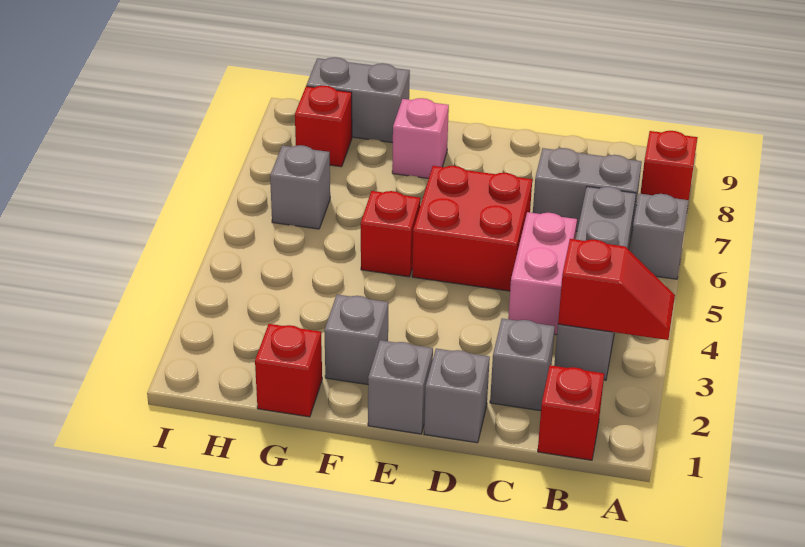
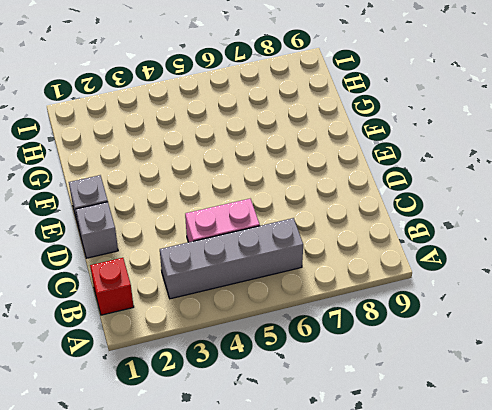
none -> grey brick A6 level 1
none -> red brick A8 level 1
none -> grey brick B7:C7 level 1

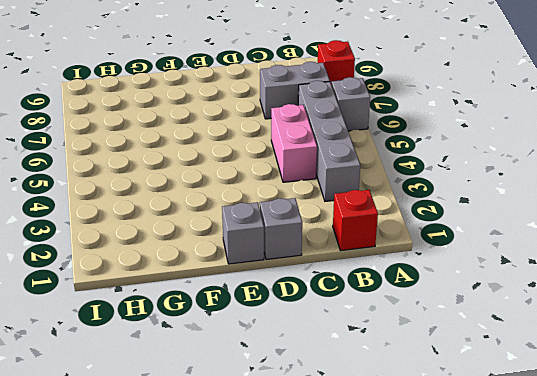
none -> grey brick C2 level 1
none -> red brick D5:E6 level 1
none -> grey brick F2 level 1

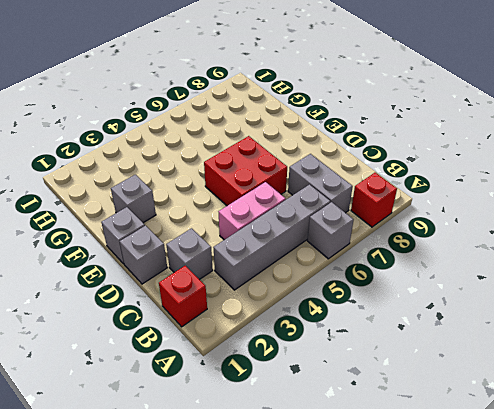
none -> red brick F5 level 1
none -> pink brick F8 level 1
none -> red brick G1 level 1

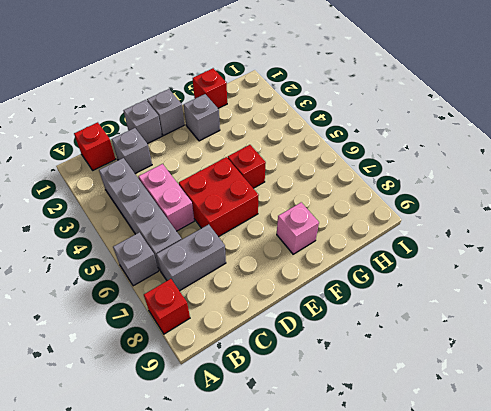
none -> grey brick G9:H9 level 1
none -> grey brick H6 level 1
none -> red brick H8 level 1

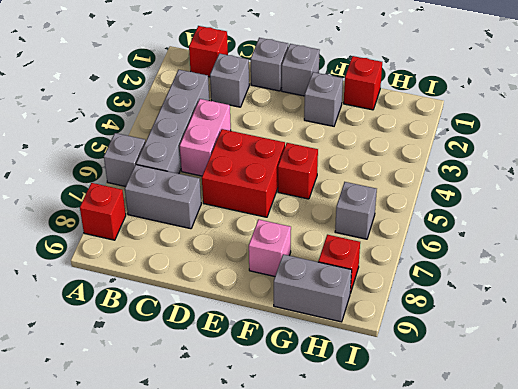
none -> red slope A3:B3 level 2 top B

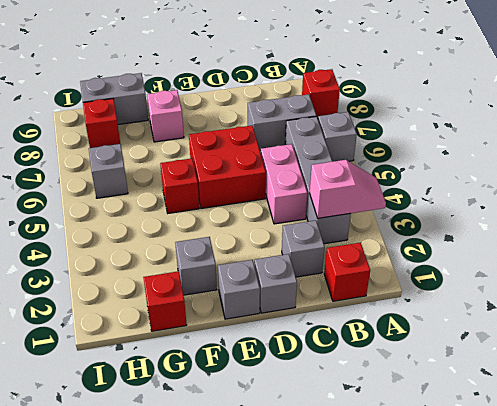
pink slope A3:B3 level 2 top B -> red slope A3:B3 level 2 top B

